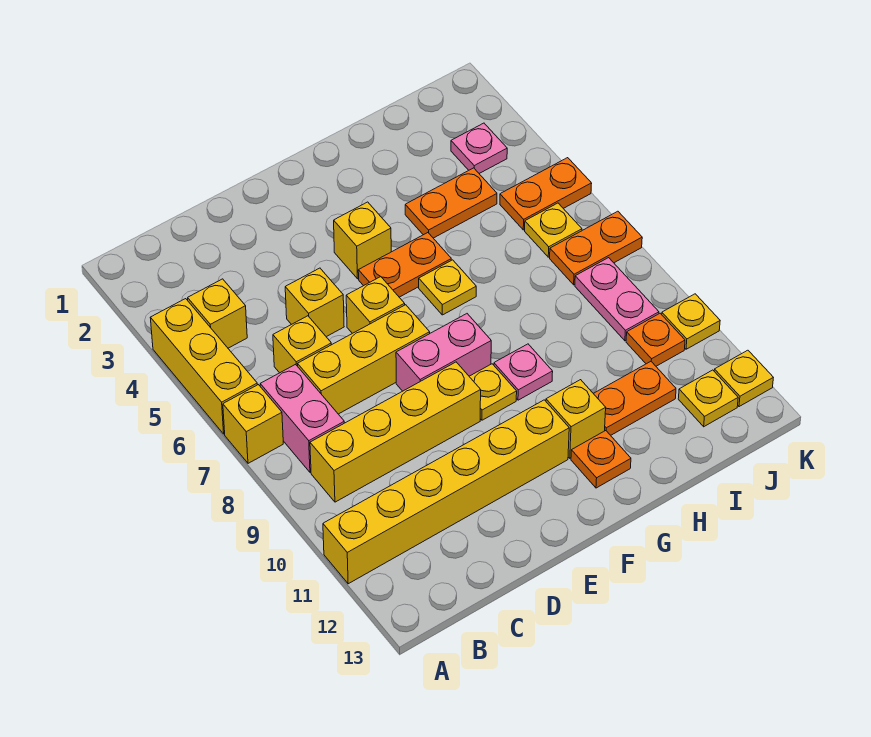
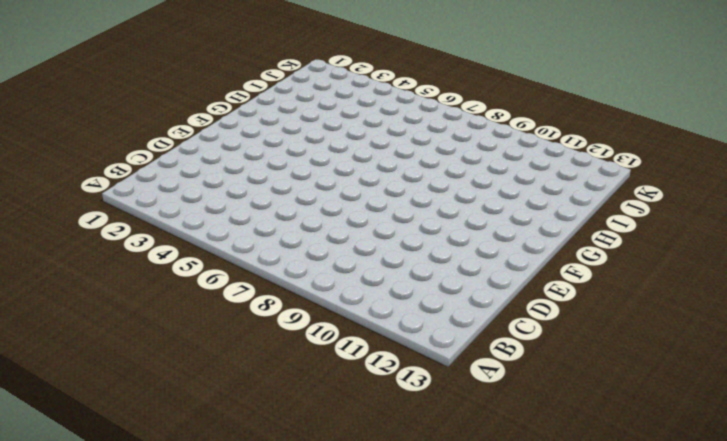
none -> yellow brick A4:A6 level 1
none -> yellow brick A7 level 1
none -> yellow brick A11:F11 level 1

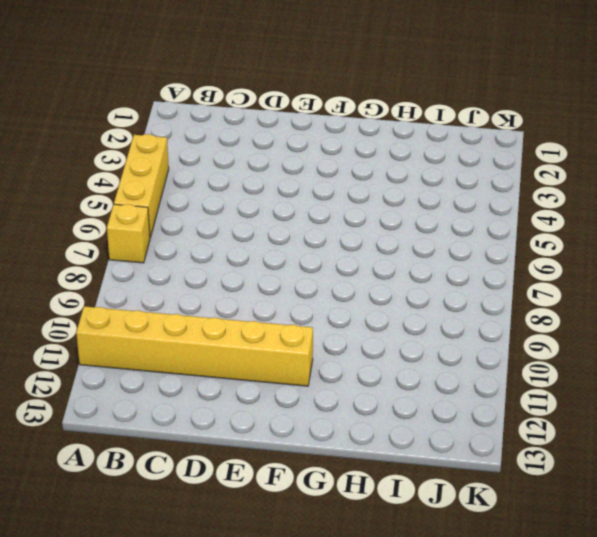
none -> yellow brick B4 level 1
none -> pink brick B7:B8 level 1
none -> yellow brick B9:E9 level 1

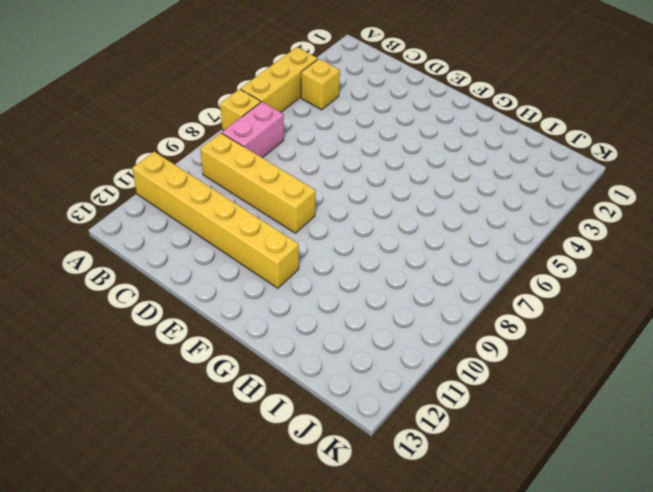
none -> yellow brick C6 level 1
none -> yellow brick C7:E7 level 1
none -> yellow brick D5 level 1

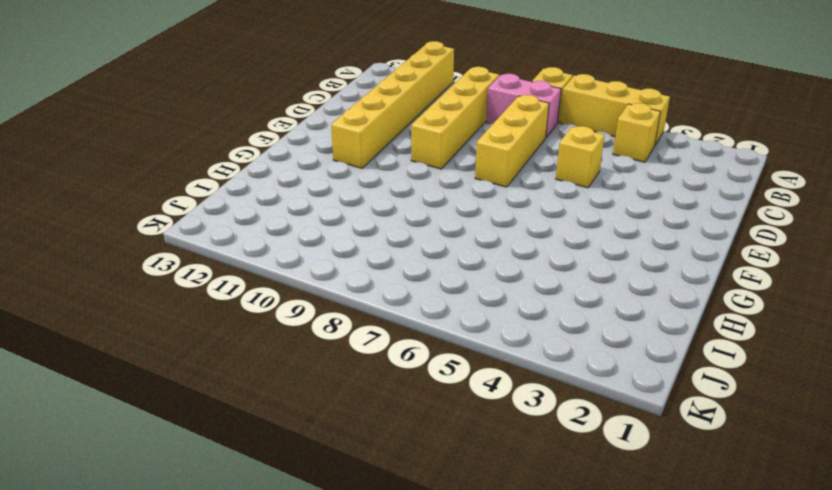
none -> yellow brick C6 level 1
none -> yellow brick E6 level 1
none -> pink brick E8:F8 level 1

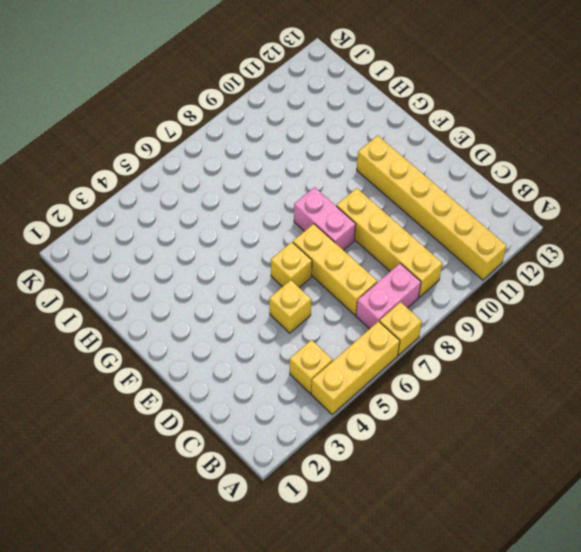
none -> yellow brick C6 level 1
none -> yellow brick F4 level 1
none -> orange plate F5:G5 level 1

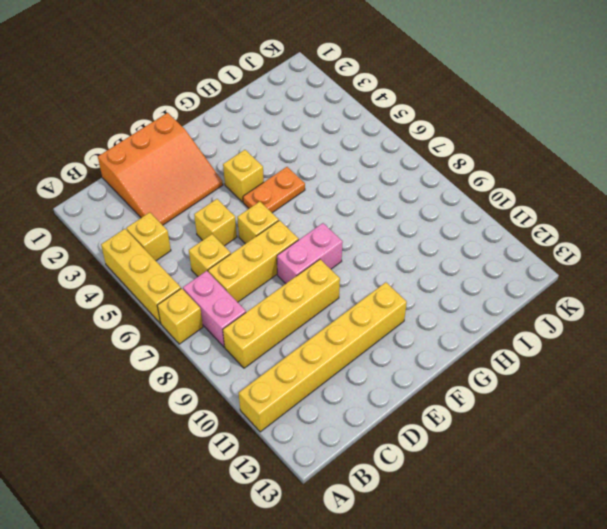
orange slope C1:E3 level 1 top 1 -> none
none -> yellow plate F9 level 1
none -> yellow plate G6 level 1
none -> pink plate G9 level 1

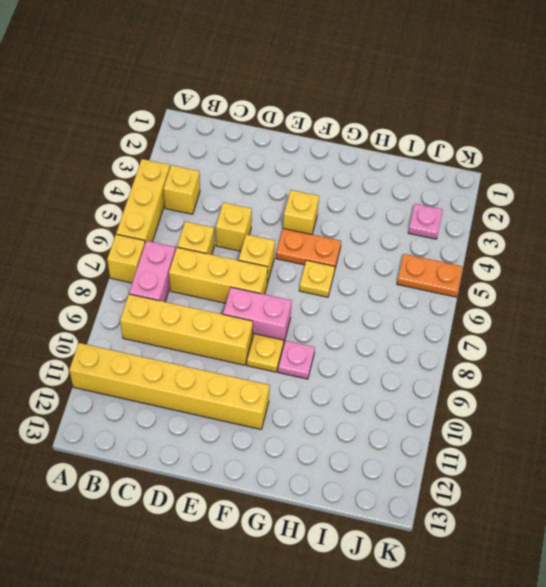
none -> yellow brick G11 level 1
none -> orange plate G12 level 1
none -> orange plate H4:I4 level 1

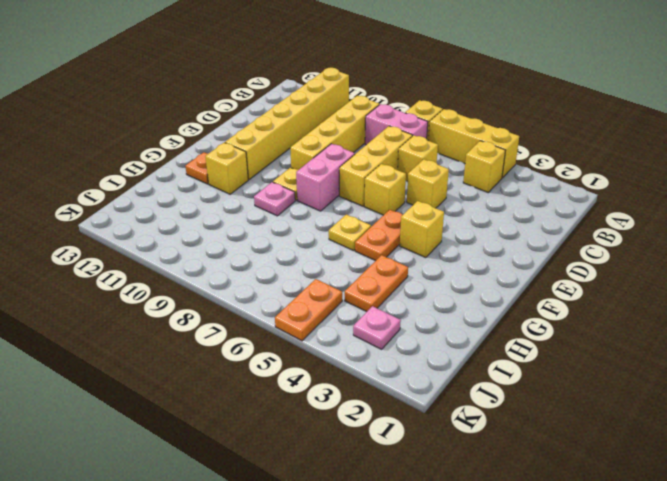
none -> orange plate H11:I11 level 1
none -> yellow plate J6 level 1
none -> orange plate J7:K7 level 1

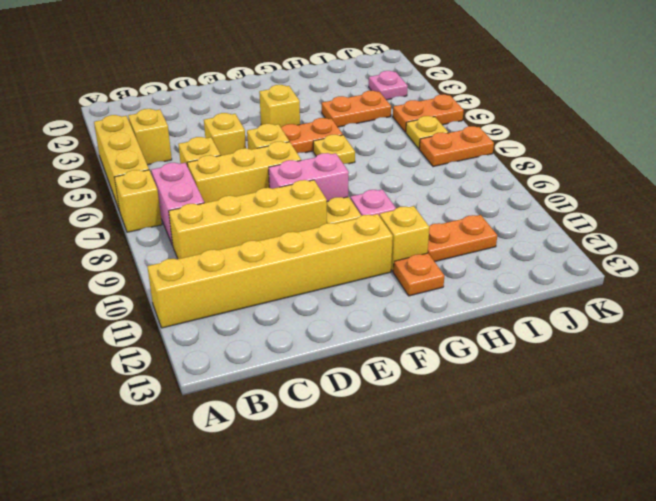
none -> pink plate J8:J9 level 1
none -> orange plate J10 level 1
none -> yellow plate J12 level 1

